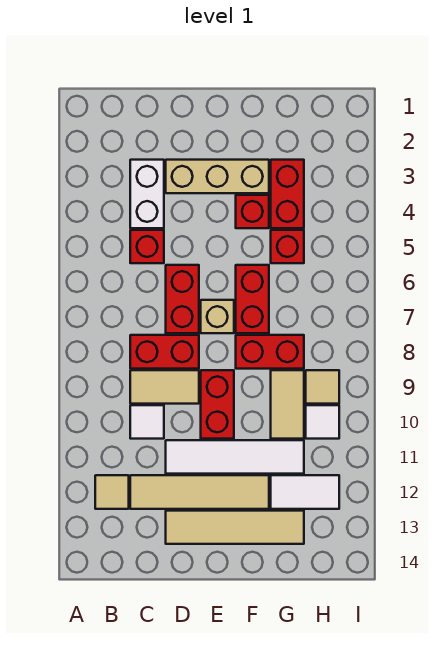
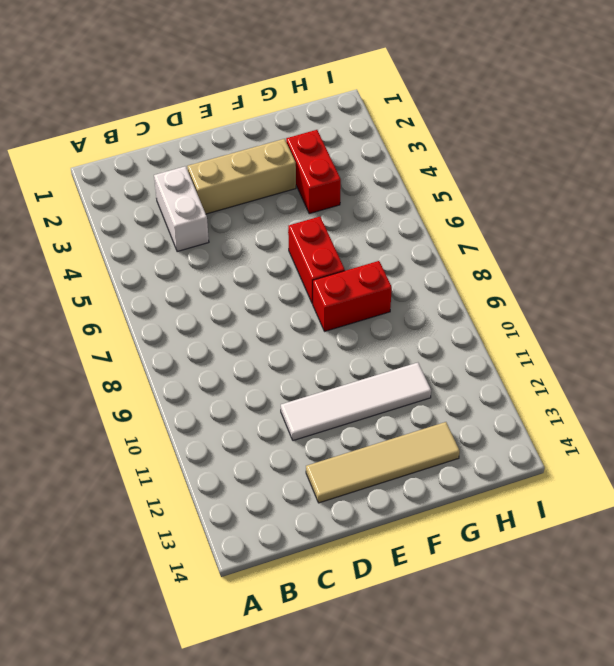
none -> tan tile B12 level 1
none -> red brick C5 level 1
none -> red brick C8:D8 level 1

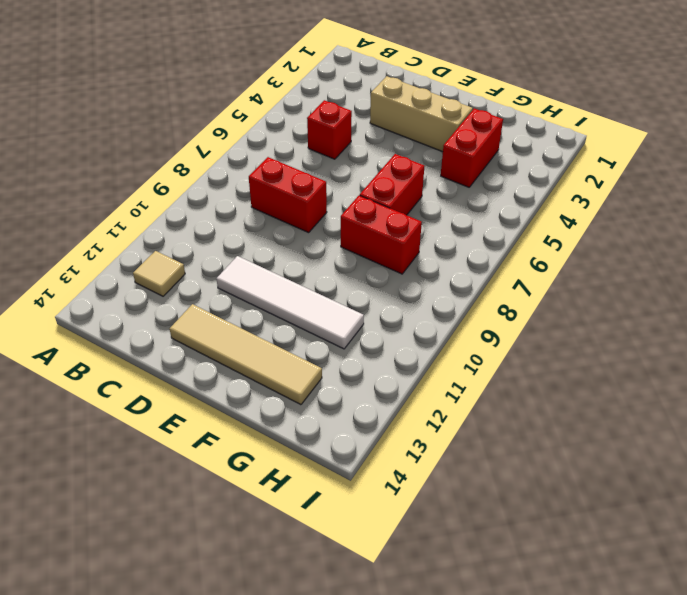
none -> white brick C3:C4 level 1
none -> tan tile C9:D9 level 1
none -> white tile C10 level 1

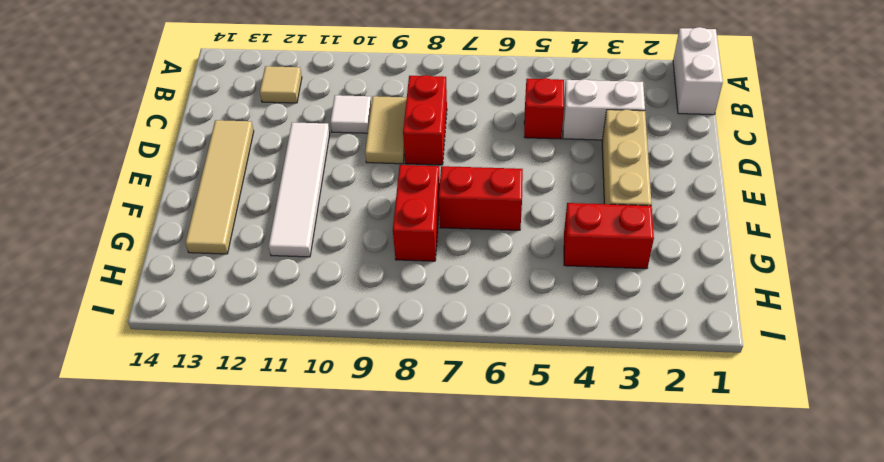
white brick A1:B1 level 1 -> none
none -> tan tile C12:F12 level 1
none -> red brick D6:D7 level 1
none -> tan brick E7 level 1

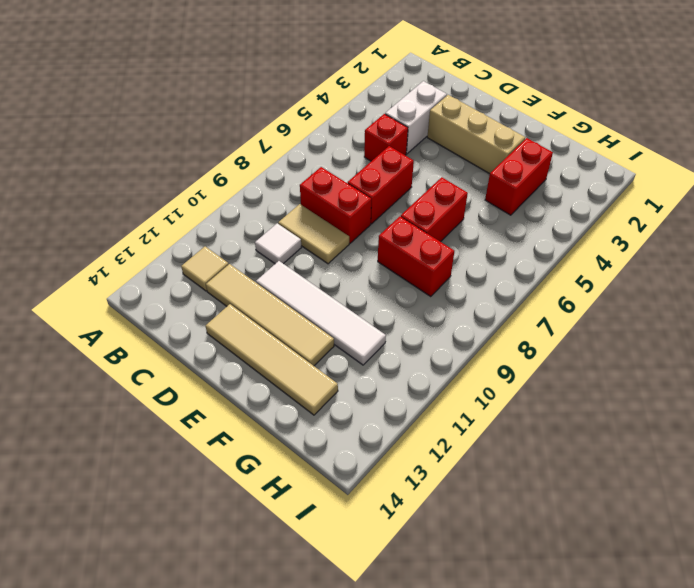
none -> tan brick E7 level 1
none -> red brick E9:E10 level 1
none -> red brick F4 level 1

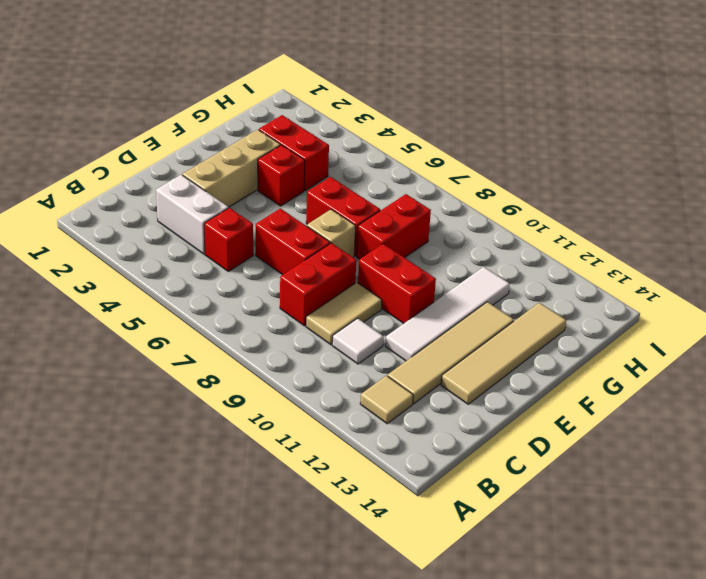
none -> red brick G5 level 1
none -> tan tile G9:G10 level 1
none -> white tile G12:H12 level 1

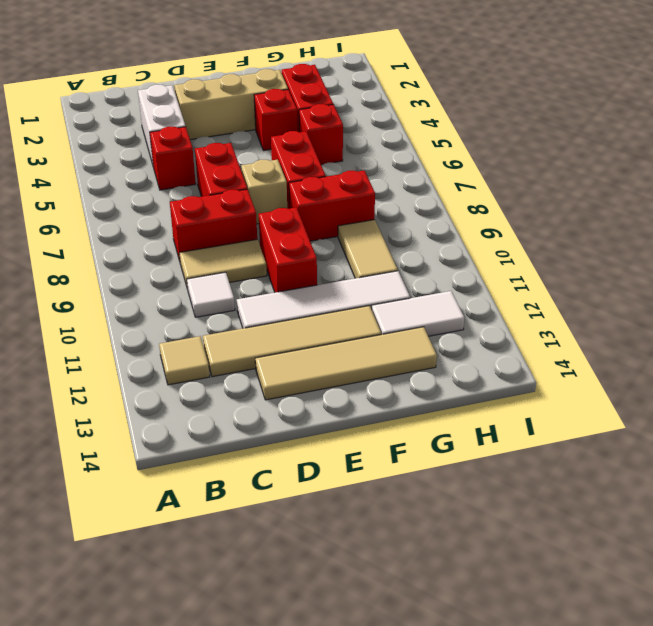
none -> tan tile H9 level 1
none -> white tile H10 level 1

